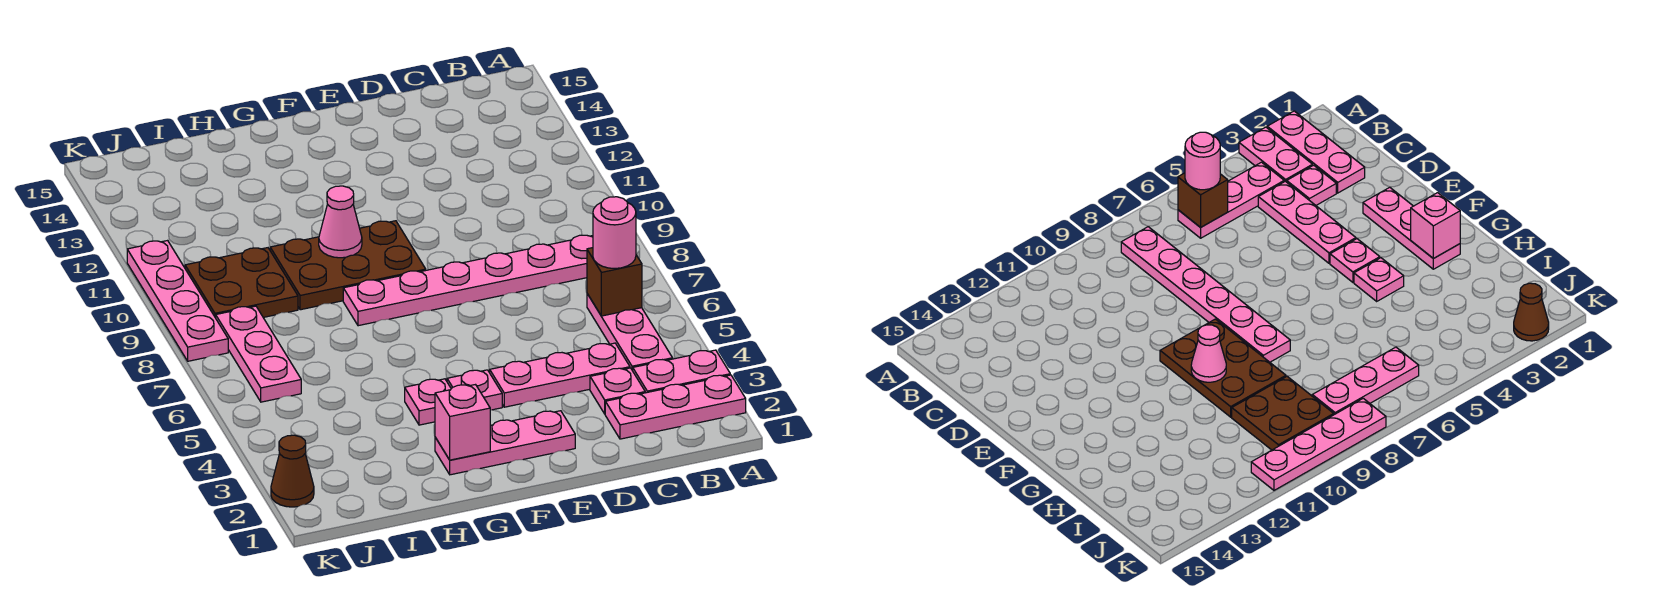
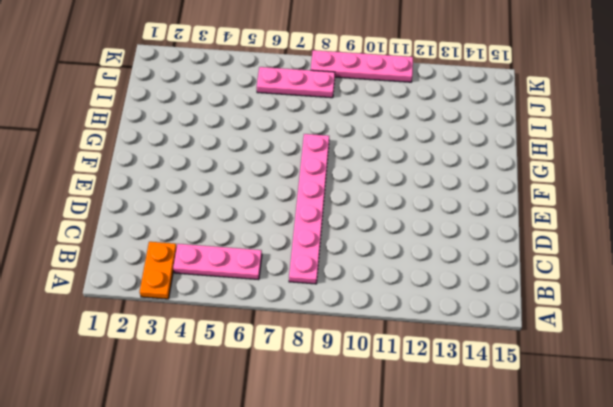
orange plate A3:B3 level 1 -> pink plate A3:B3 level 1
none -> pink plate A2:C2 level 1
none -> pink plate C3 level 1
none -> pink plate C4:E4 level 1

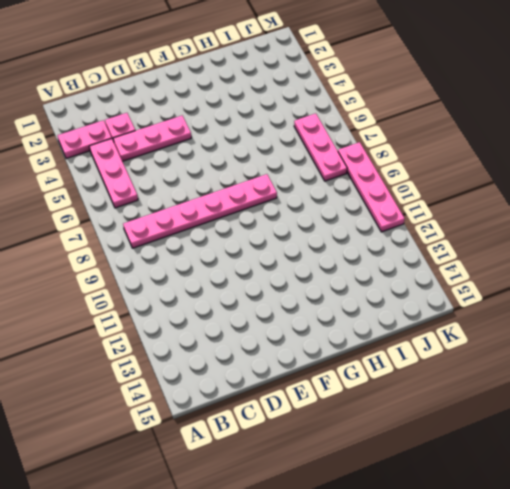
none -> pink plate A2:C2 level 1
none -> pink plate E2:G2 level 1
none -> pink plate F4 level 1

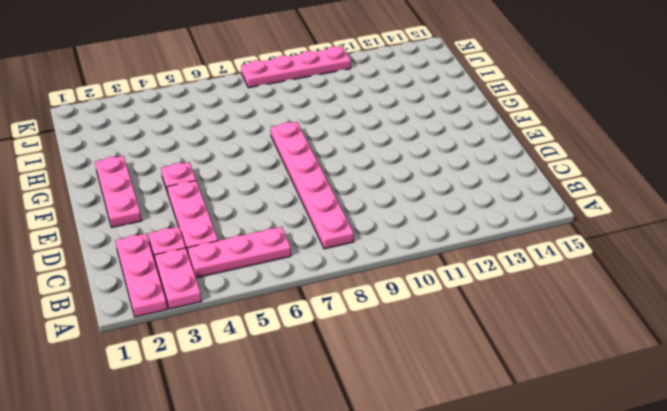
none -> brown plate F9:H10 level 1
none -> pink plate G4 level 1
none -> brown plate I9:J10 level 1

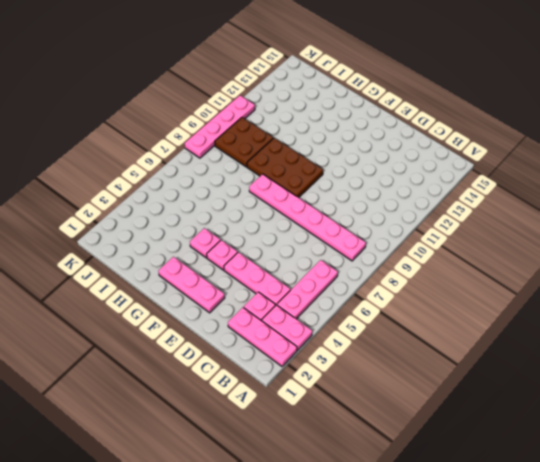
none -> pink plate J6:J8 level 1
none -> brown cone K2 level 1
none -> brown brick B6 level 2

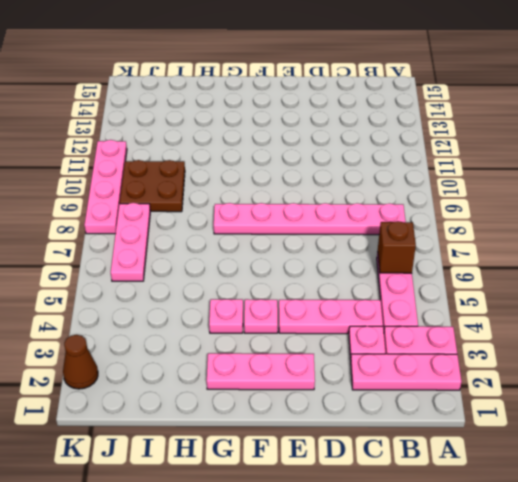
none -> brown plate F9:H10 level 1
none -> pink brick G2 level 2
none -> pink cone G10 level 2

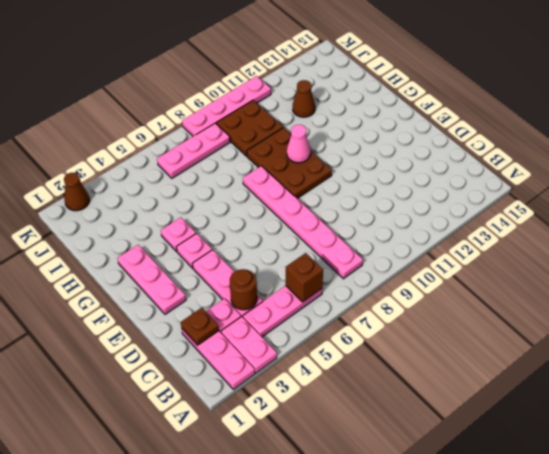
brown plate C2 level 2 -> none
brown round brick C4 level 2 -> none
brown cone I12 level 1 -> none
none -> pink brick G2 level 2
none -> pink round brick B6 level 3

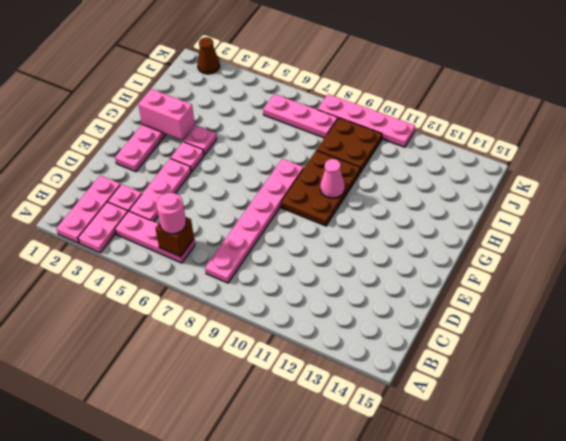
pink brick G2:G3 level 2 -> pink brick G2 level 2

